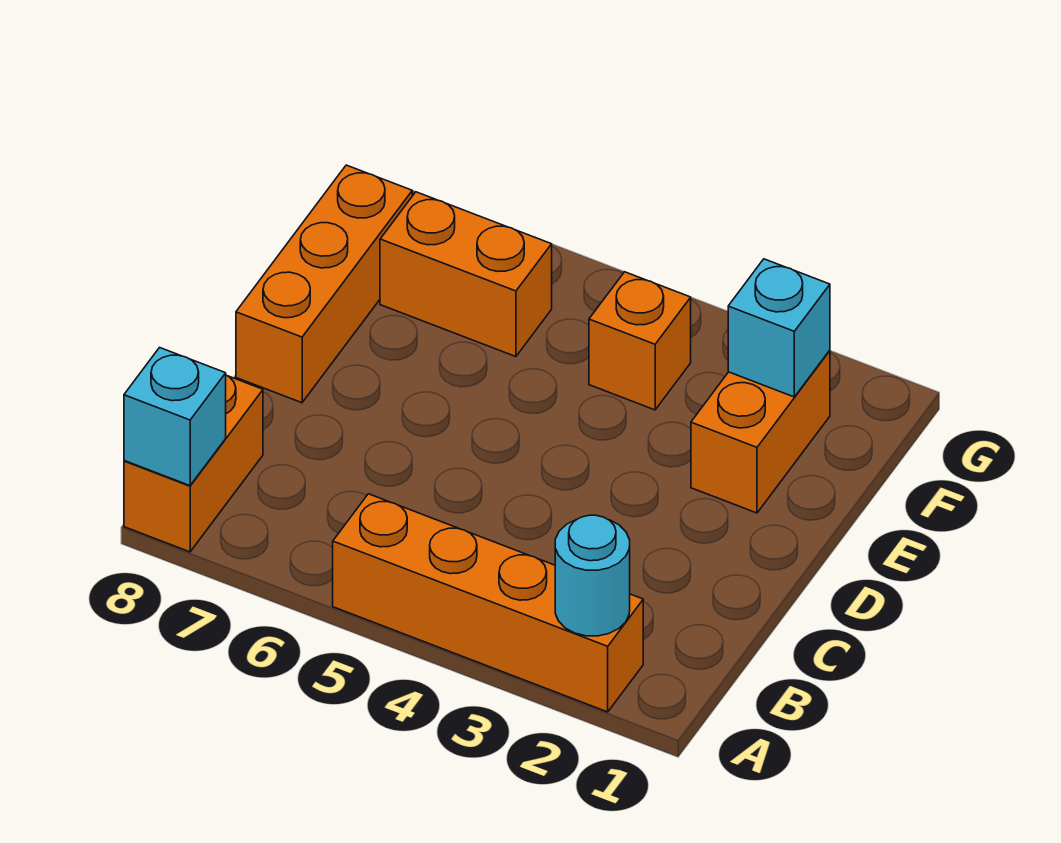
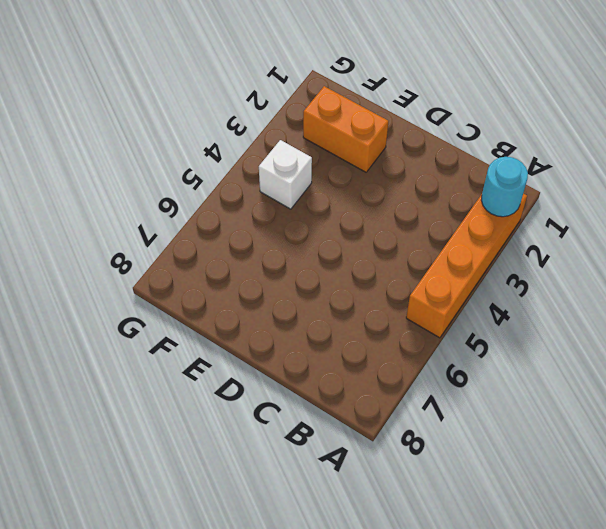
white brick F4 level 1 -> orange brick F4 level 1
none -> orange brick A8:B8 level 1
none -> orange brick D8:F8 level 1

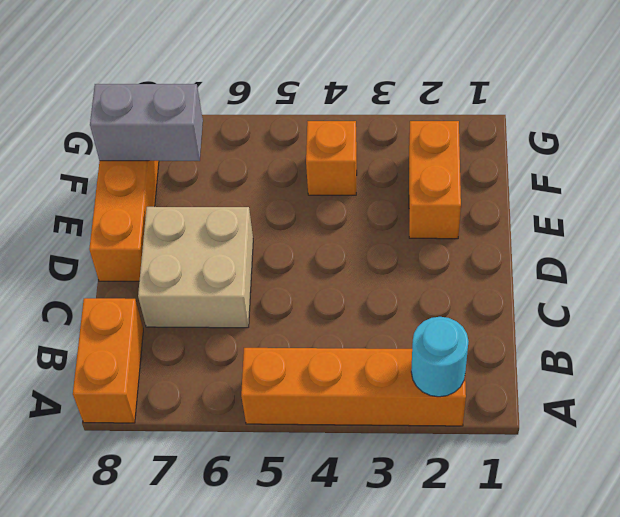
tan brick C6:D7 level 1 -> none
grey brick F7:F8 level 2 -> none
none -> orange brick F6:F7 level 1
none -> cyan brick A8 level 2

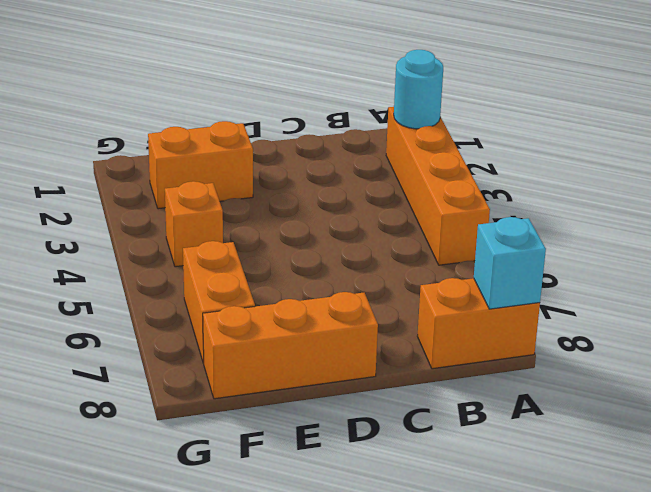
none -> cyan brick F2 level 2

